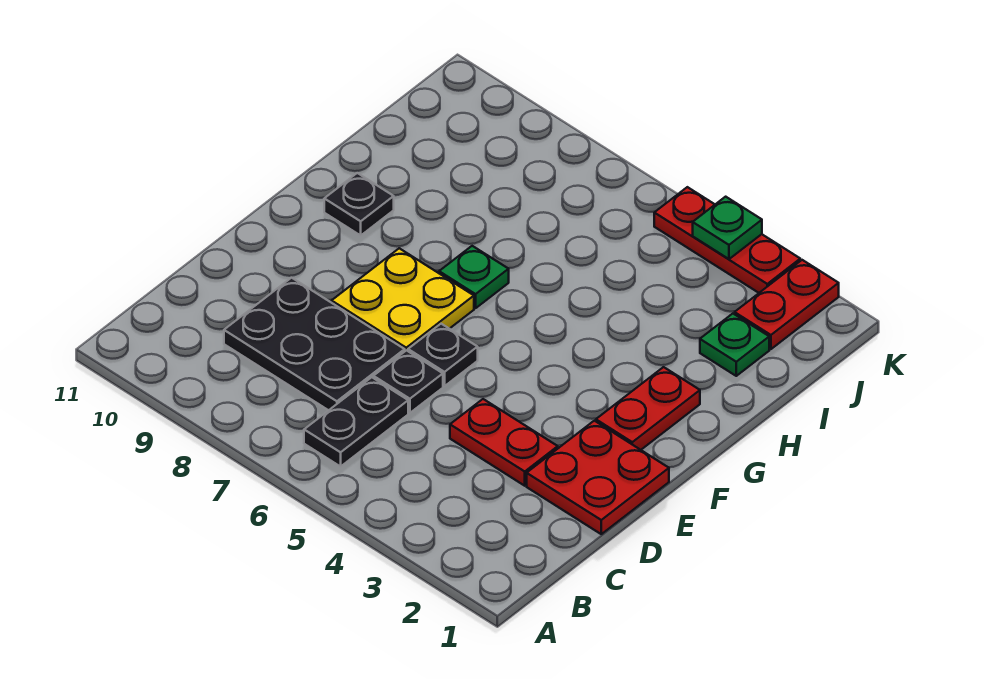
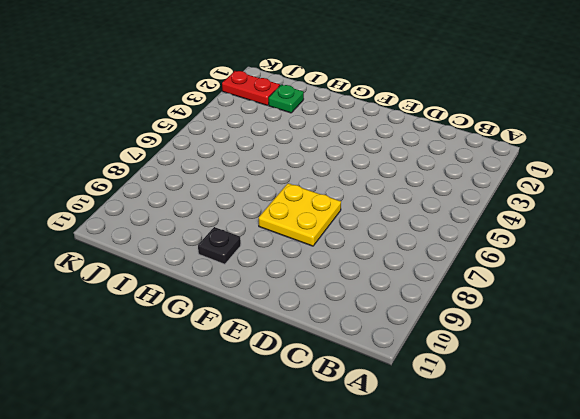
none -> black plate B6:C6 level 1
none -> black plate C7:D9 level 1
none -> red plate D1:E2 level 1

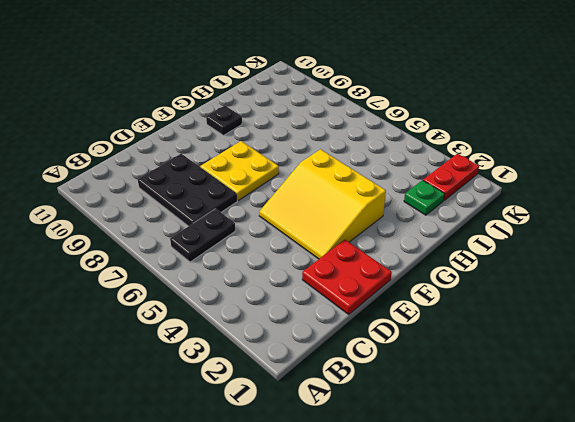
yellow slope E3:G5 level 1 top G -> none
none -> red plate D3:D4 level 1
none -> black plate D6 level 1
none -> black plate E6 level 1

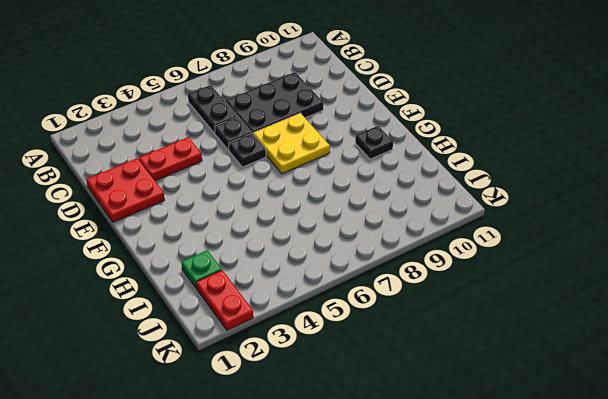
none -> red plate F2:G2 level 1
none -> green plate G7 level 1
none -> red plate K3:K5 level 1

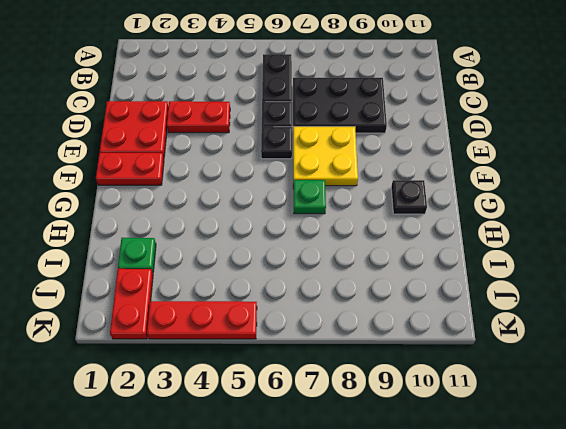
red plate F1:F2 level 1 -> red plate F2:G2 level 1
none -> green plate K4 level 2

